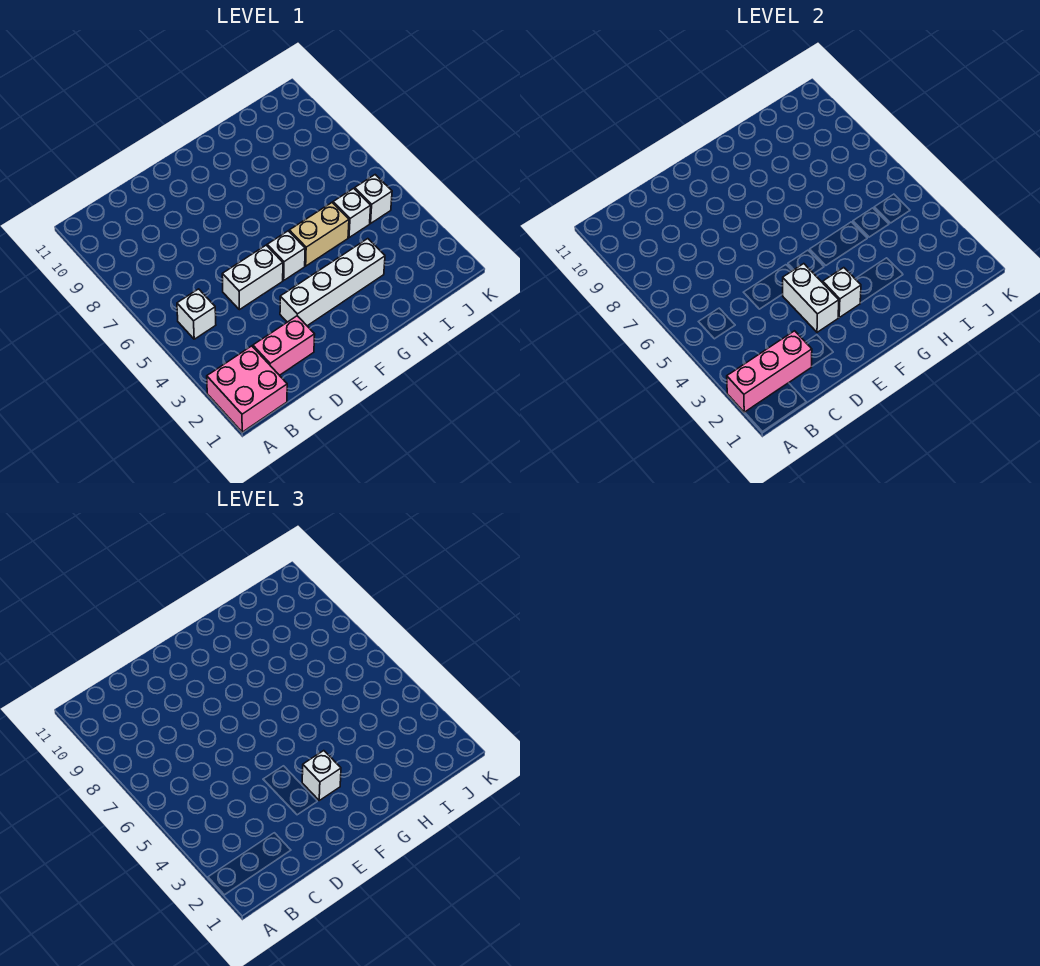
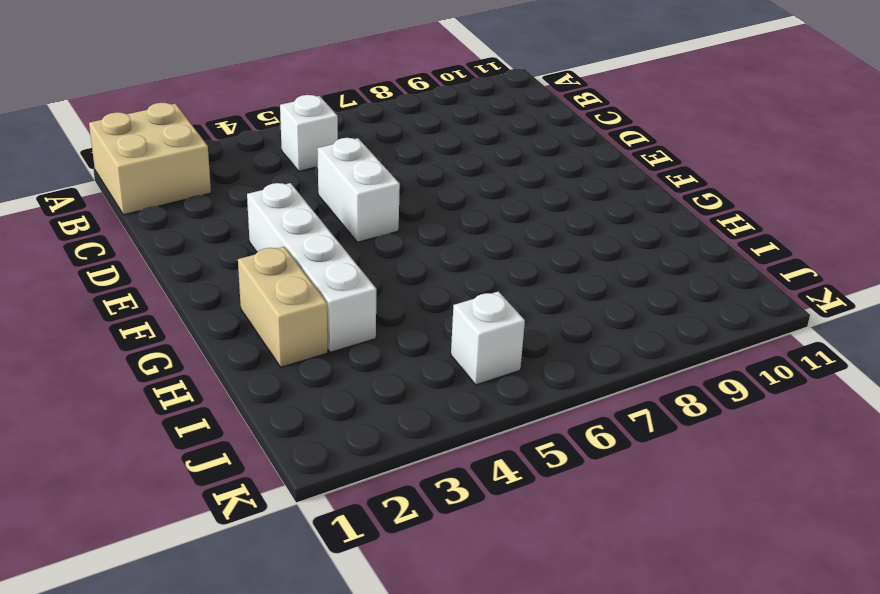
tan brick A1:B2 level 1 -> pink brick A1:B2 level 1
tan brick G2:H2 level 1 -> tan brick G5:H5 level 1
none -> pink brick C2:D2 level 1
none -> white brick F5 level 1
none -> white brick I5 level 1

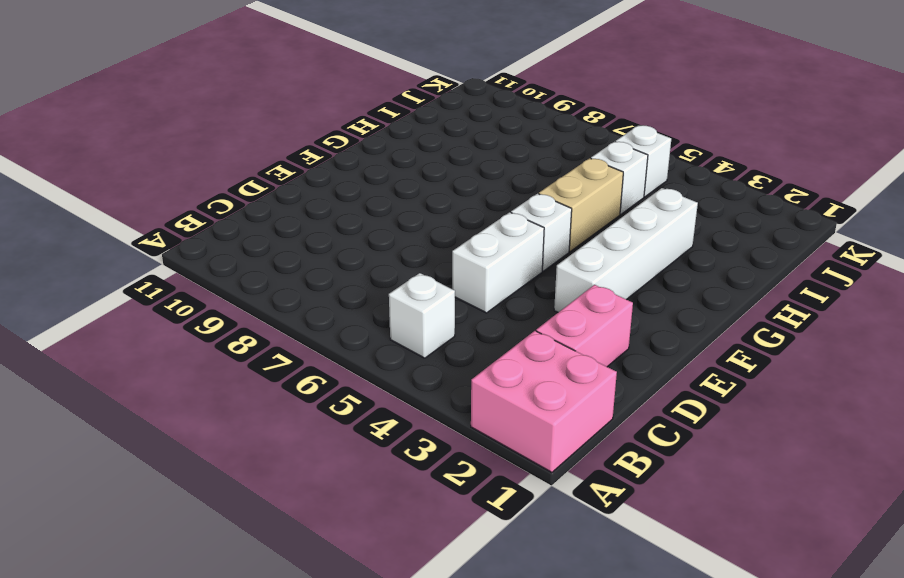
none -> pink brick A2:C2 level 2
none -> white brick E3:E4 level 2
none -> white brick F3 level 2

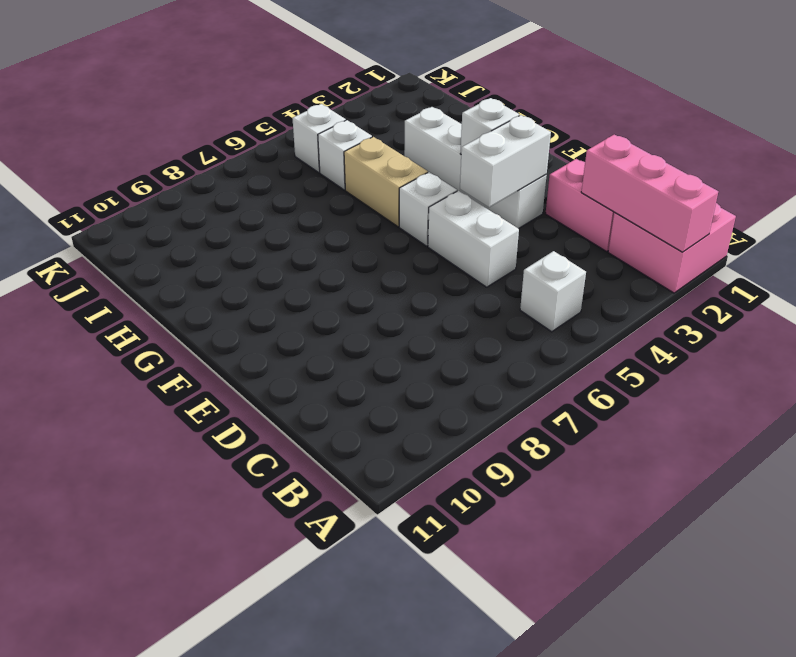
none -> white brick F3 level 3

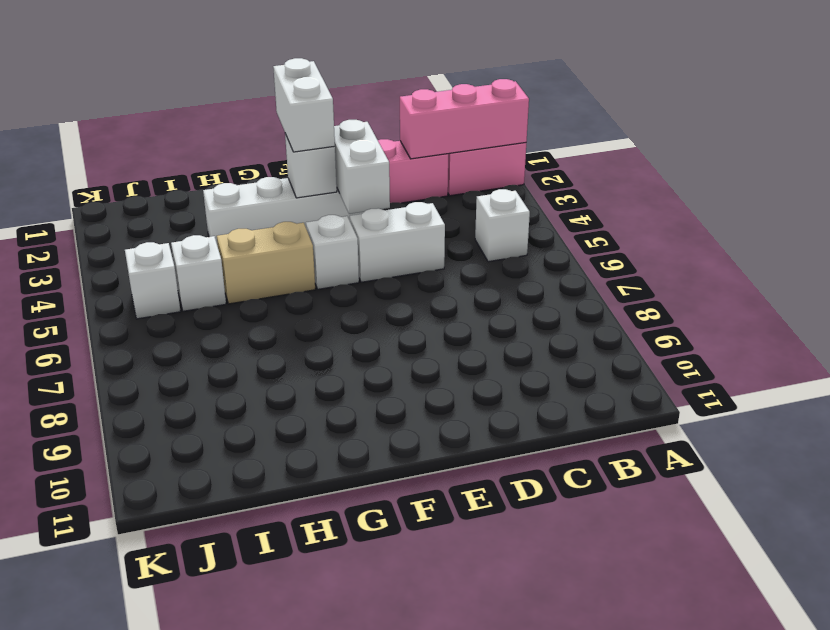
white brick F2:F3 level 3 -> white brick F3 level 3

